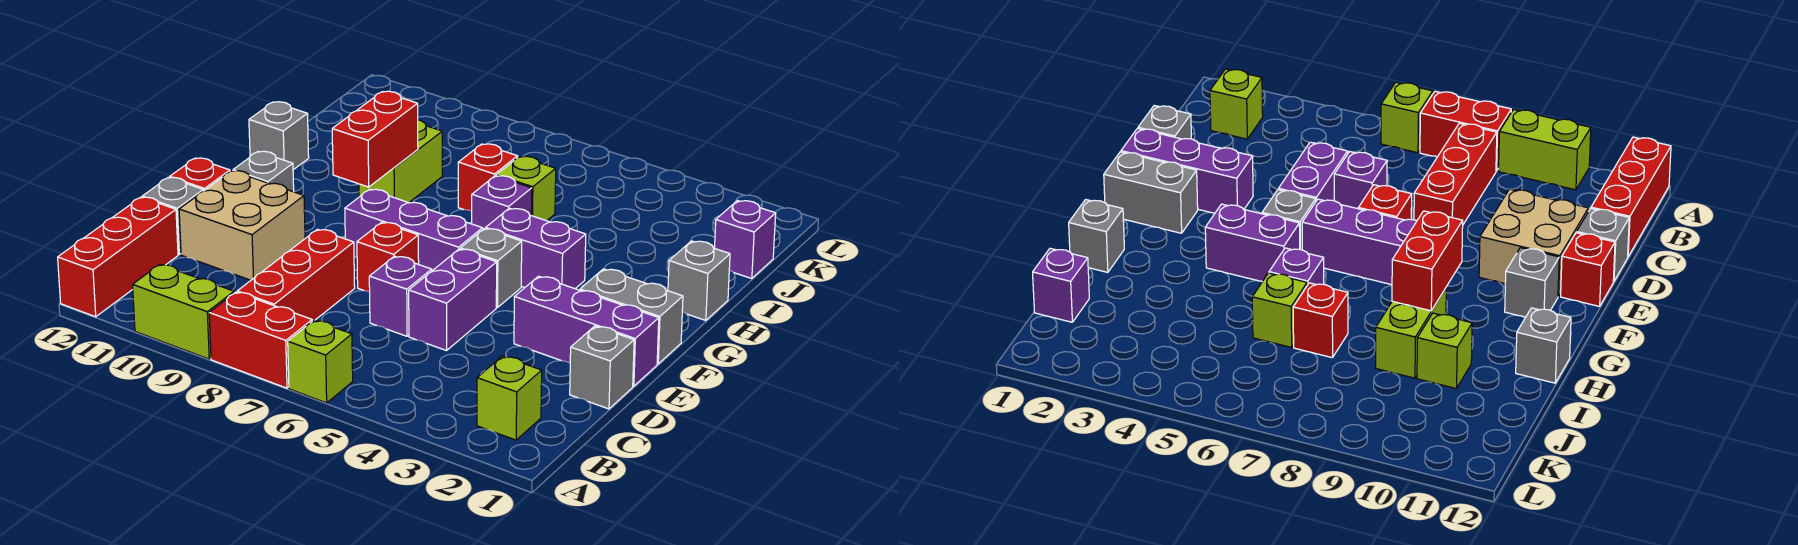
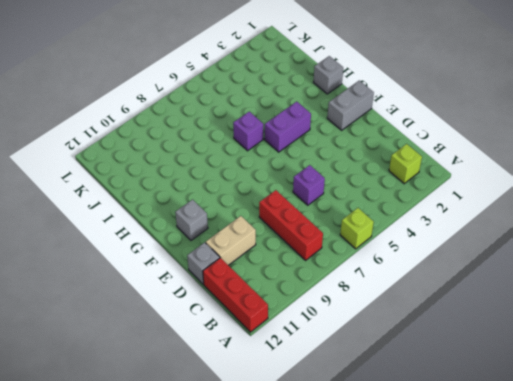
tan brick D10:D11 level 1 -> tan brick D10:E11 level 1
none -> red brick A7:A8 level 1
none -> lime brick A9:A10 level 1
none -> grey brick D1 level 1

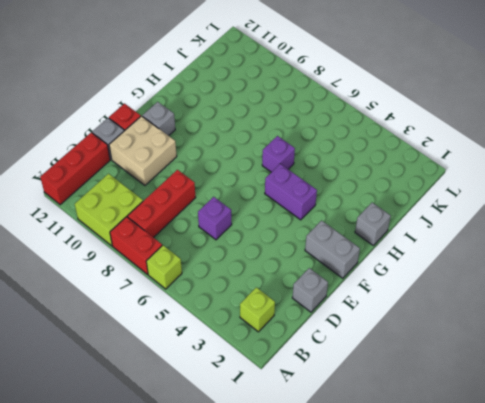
lime brick A9:B10 level 1 -> lime brick A9:A10 level 1
none -> purple brick D5:E5 level 1
none -> purple brick E1:E3 level 1
none -> red brick E7 level 1

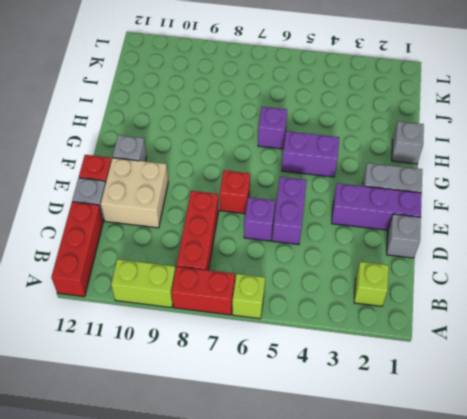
none -> grey brick F5 level 1
none -> purple brick F6:F8 level 1
none -> lime brick H9:I9 level 1

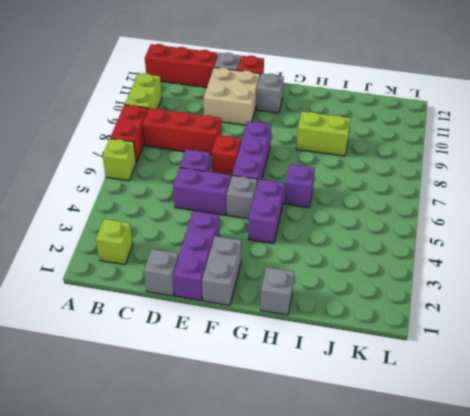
none -> grey brick H12 level 1
none -> lime brick I6 level 1
none -> red brick I7 level 1

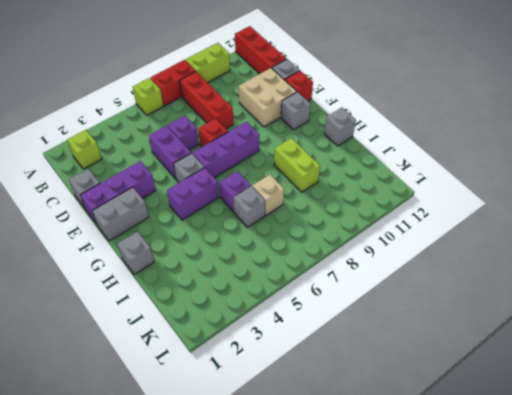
grey brick I6 level 1 -> lime brick I6 level 1
tan brick I7 level 1 -> red brick I7 level 1
none -> lime brick I10 level 1
none -> purple brick J1 level 1
none -> red brick G9:H9 level 2

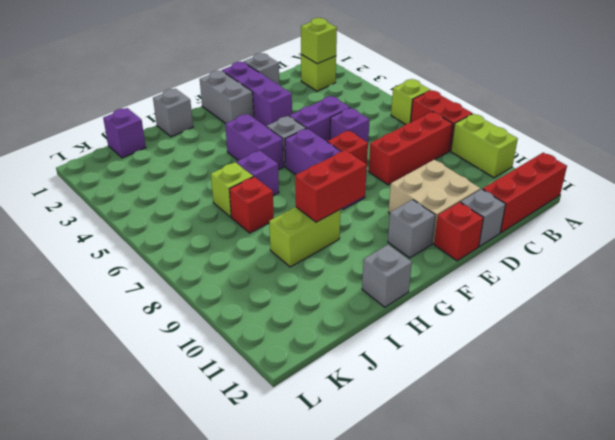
lime brick B2 level 2 -> lime brick I10 level 1

